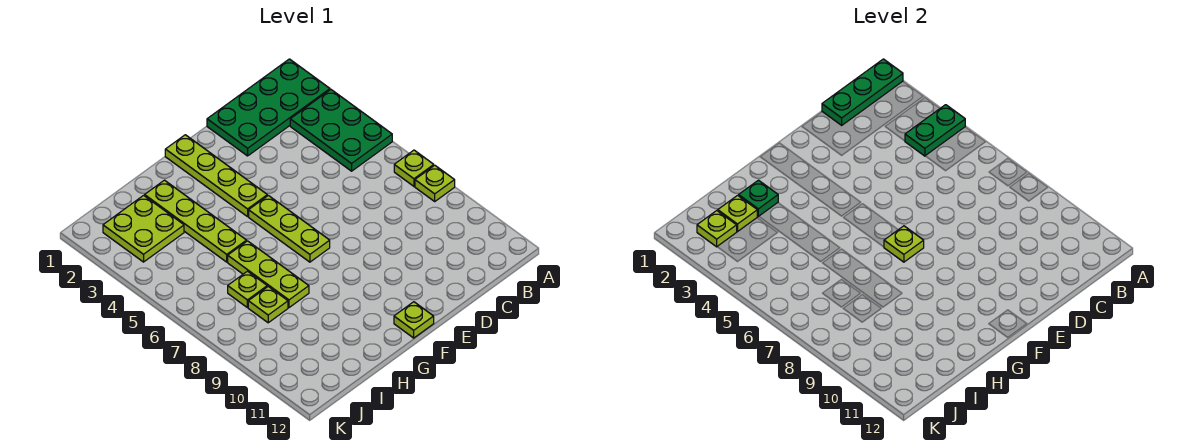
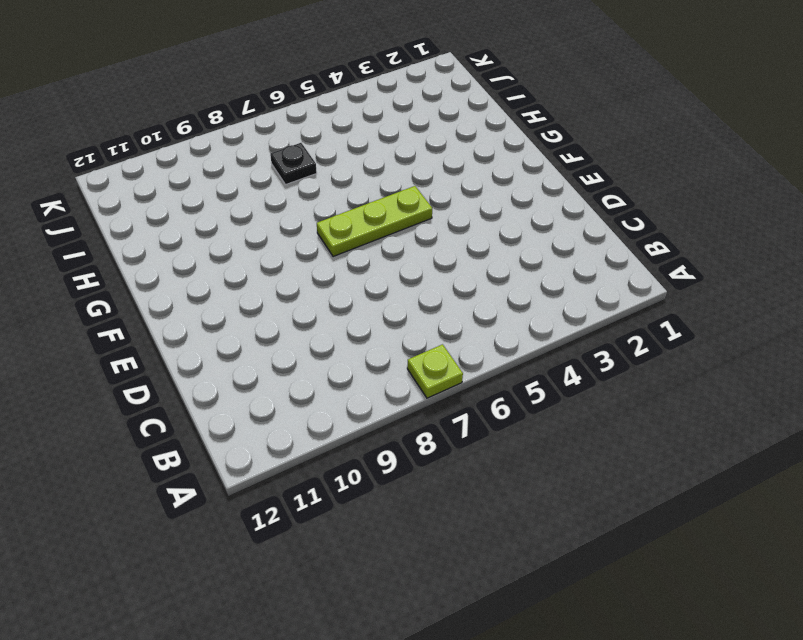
black plate I7 level 1 -> lime plate I7 level 1
none -> green plate A1:D2 level 1
none -> green plate A3:B5 level 1
none -> lime plate A8 level 1

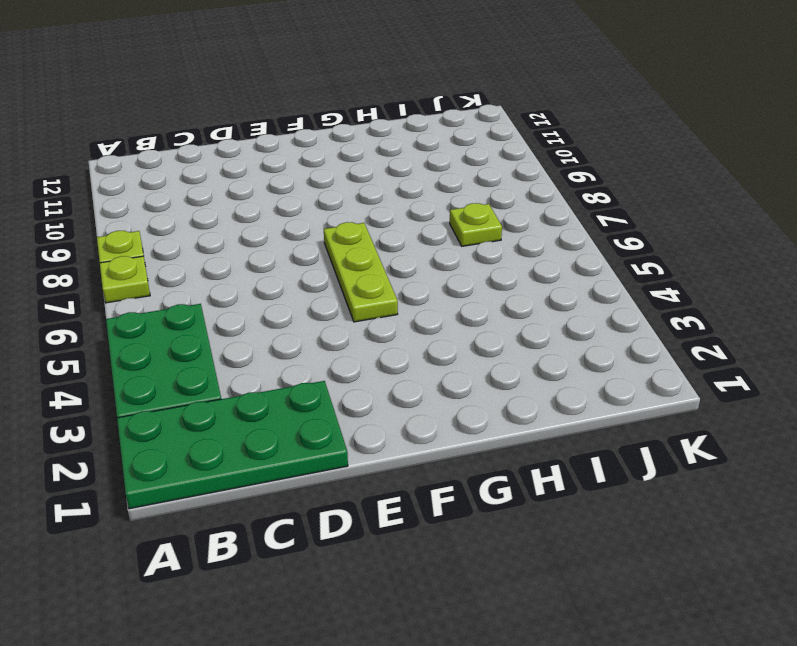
none -> lime plate F1:F4 level 1
none -> lime plate F12 level 1
none -> lime plate H2:H5 level 1

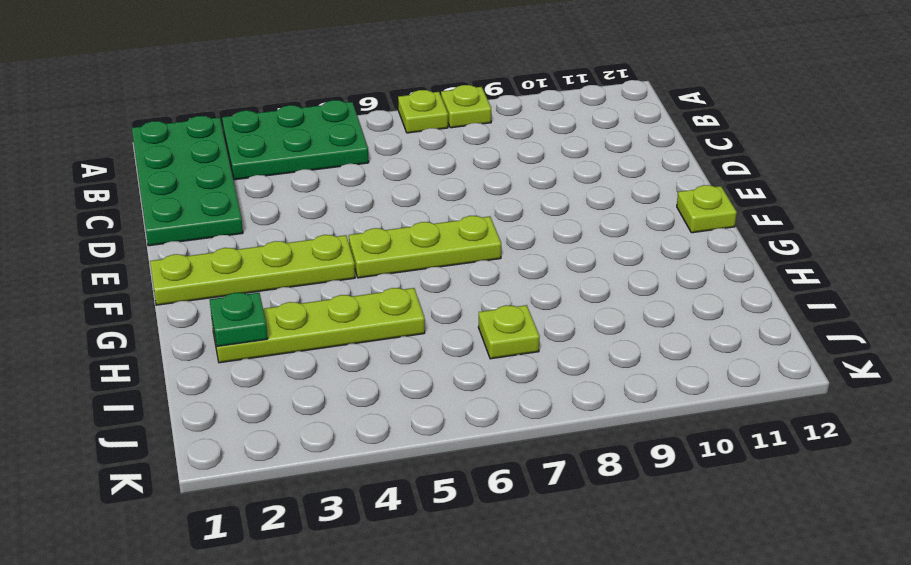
none -> lime plate H6:H8 level 1
none -> lime plate I2:J3 level 1
none -> lime plate I8 level 1

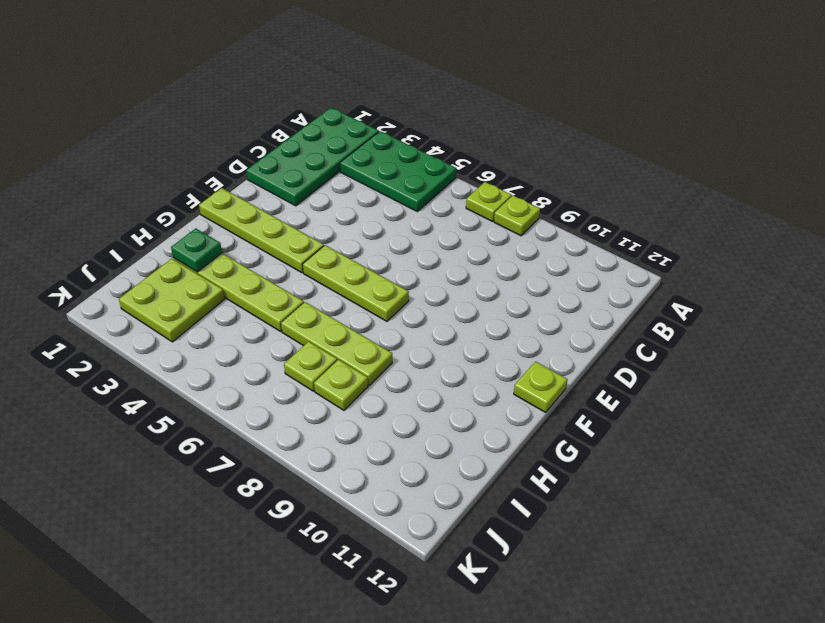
none -> green plate A1:C1 level 2
none -> green plate A4:B4 level 2
none -> lime plate F7 level 2

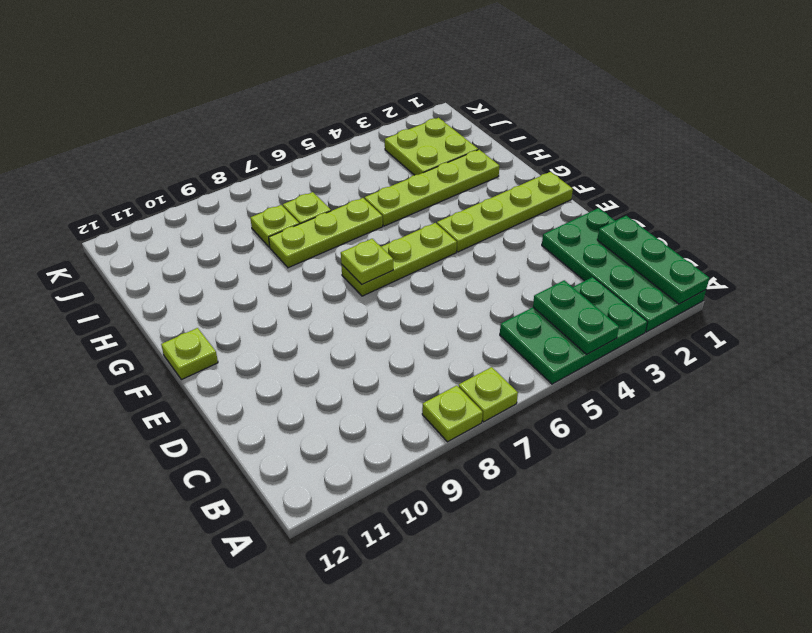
none -> green plate H2 level 2
none -> lime plate I2 level 2
none -> lime plate J2 level 2

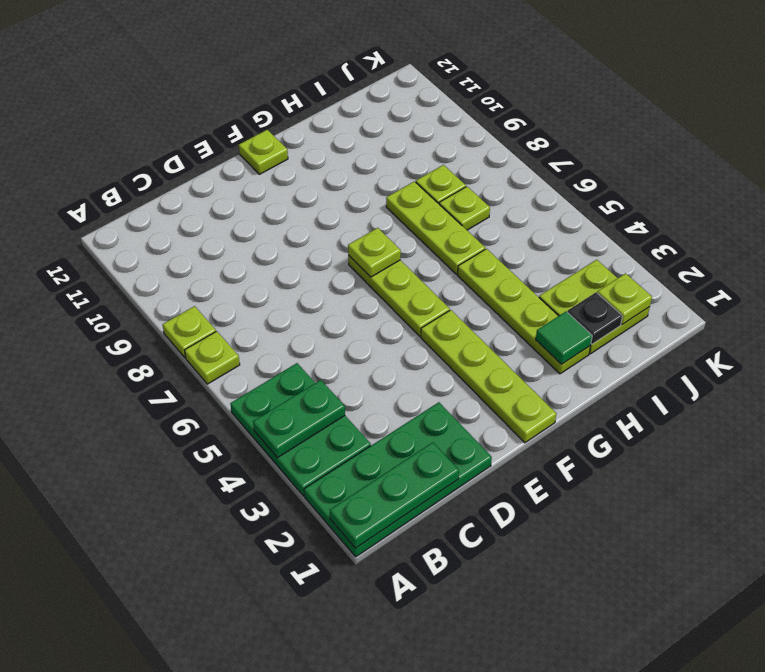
green tile H2 level 2 -> green plate H2 level 2
black plate I2 level 2 -> lime plate I2 level 2

